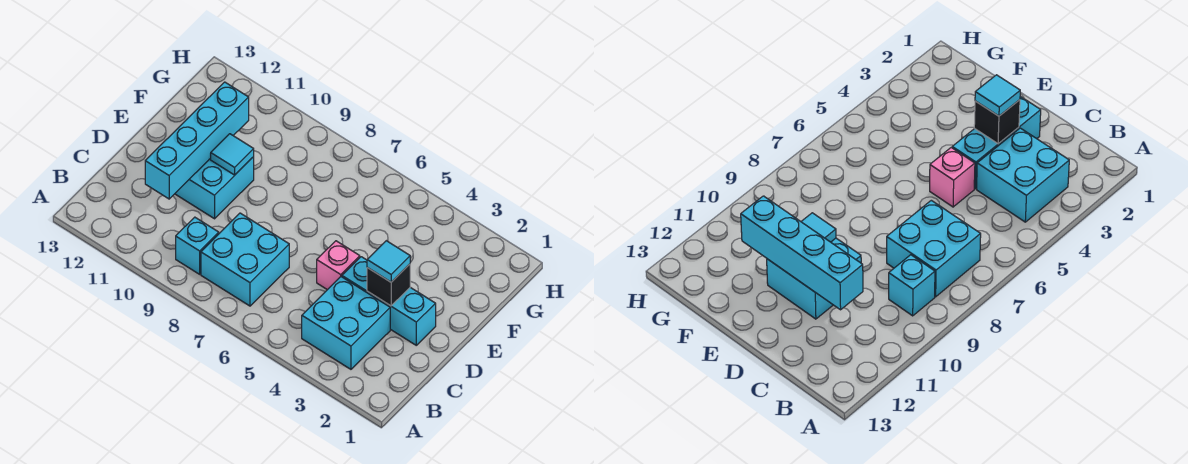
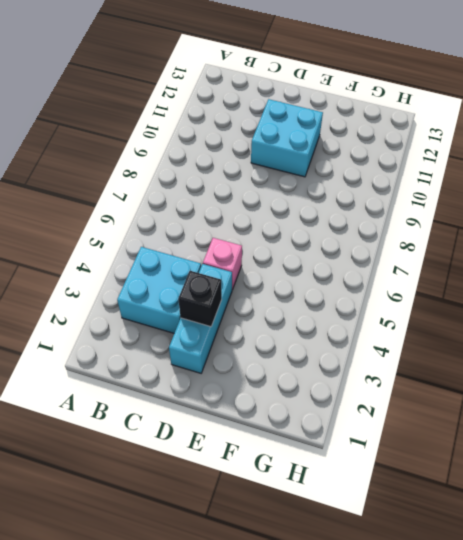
none -> cyan brick B7:C8 level 1
none -> cyan brick B9 level 1

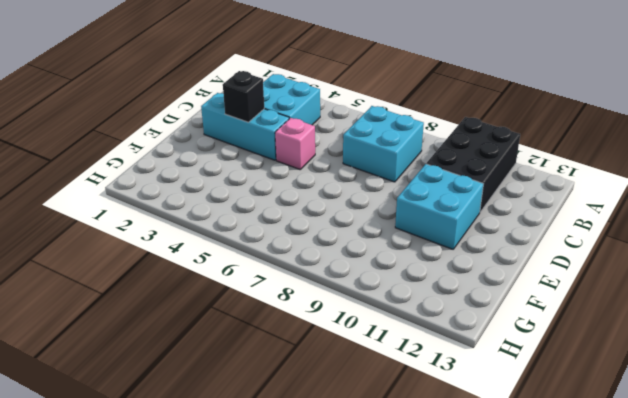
black brick A10:C11 level 1 -> none
none -> cyan brick B9 level 1
none -> cyan brick C11:F11 level 2

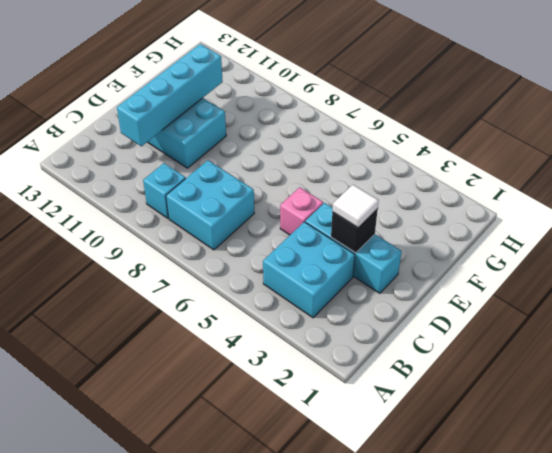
white tile D3 level 3 -> cyan tile D3 level 3
none -> cyan tile E10 level 2

